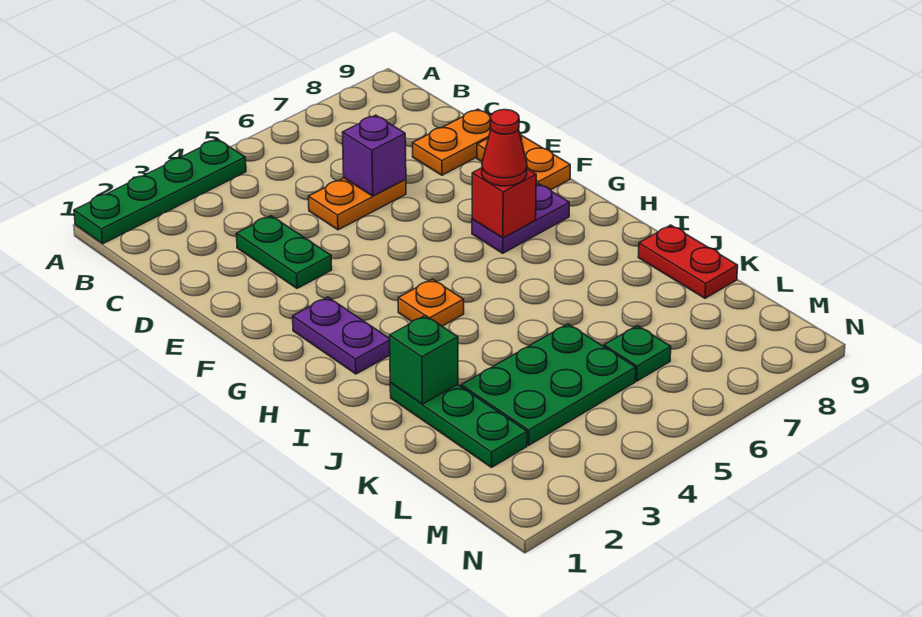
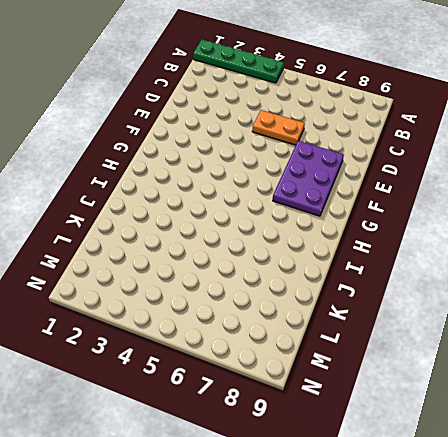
purple plate E7:G8 level 1 -> purple plate G7:G8 level 1
none -> green plate D3:E3 level 1
none -> orange plate D8:D9 level 1
none -> orange plate E9:F9 level 1

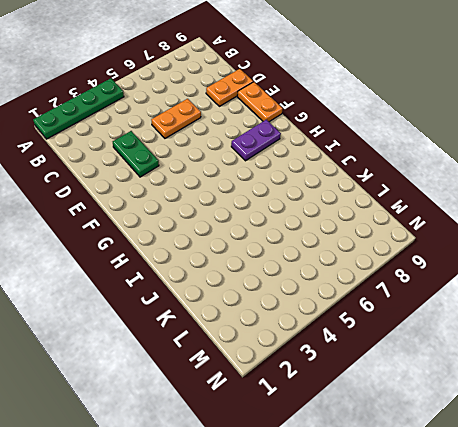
none -> purple plate G2:H2 level 1
none -> orange plate H4 level 1
none -> green plate J2:L2 level 1

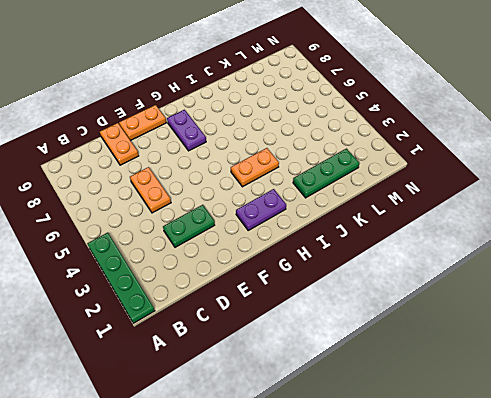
orange plate H4:I4 level 1 -> orange plate H4 level 1
none -> red plate J9:K9 level 1
none -> green plate K3:L5 level 1
none -> green plate L6 level 1

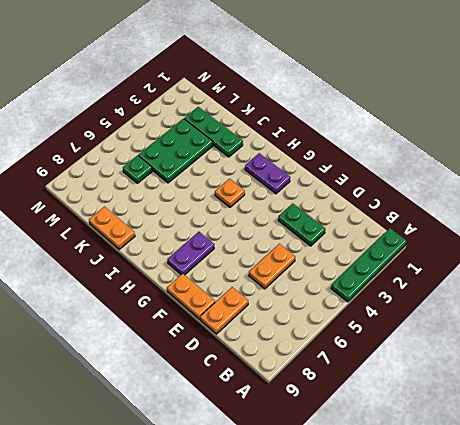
orange plate J9:K9 level 1 -> red plate J9:K9 level 1
none -> purple brick D6 level 2
none -> red brick G7 level 2
none -> green brick J2 level 2

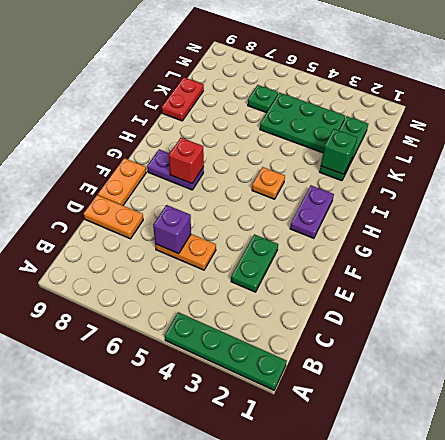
none -> red cone G7 level 3

